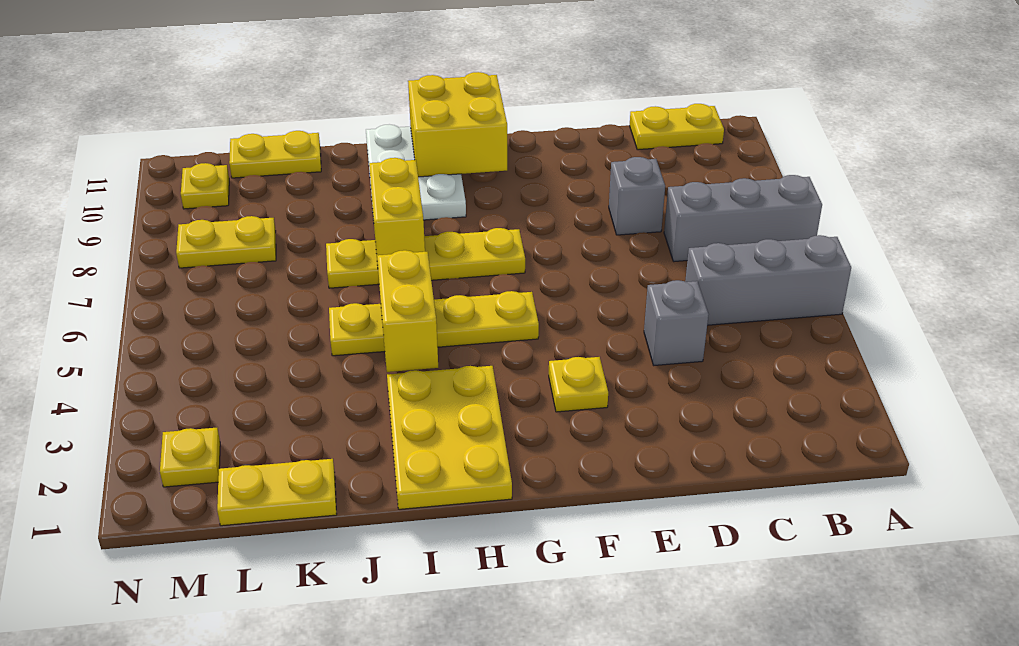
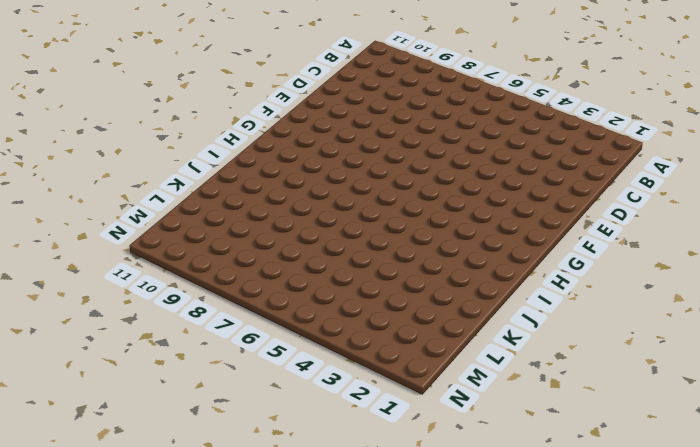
none -> grey brick A5:C5 level 1
none -> grey brick A7:C7 level 1
none -> yellow plate B11:C11 level 1

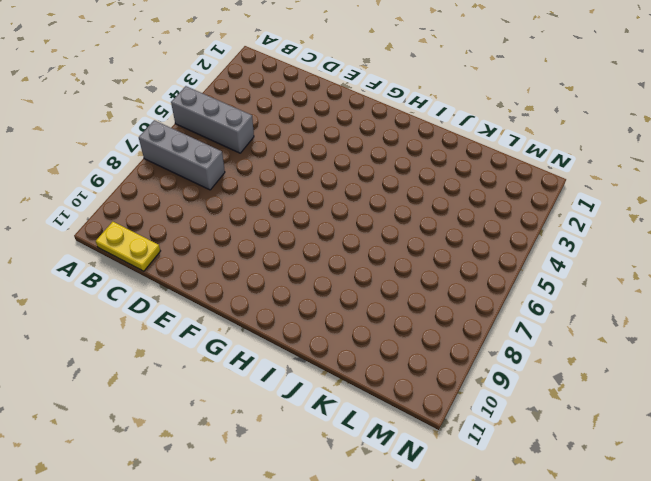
none -> grey brick D4 level 1
none -> grey brick D8 level 1
none -> yellow plate F3 level 1

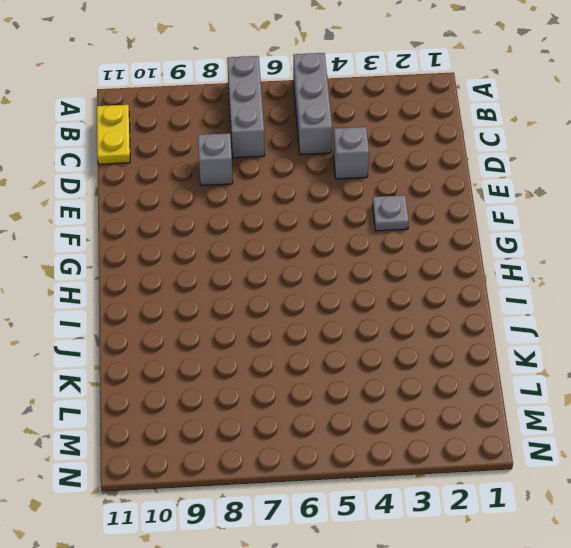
grey plate F3 level 1 -> yellow plate F3 level 1
none -> yellow plate G5:J5 level 1
none -> yellow plate G7:J7 level 1
none -> yellow plate H1:I3 level 1

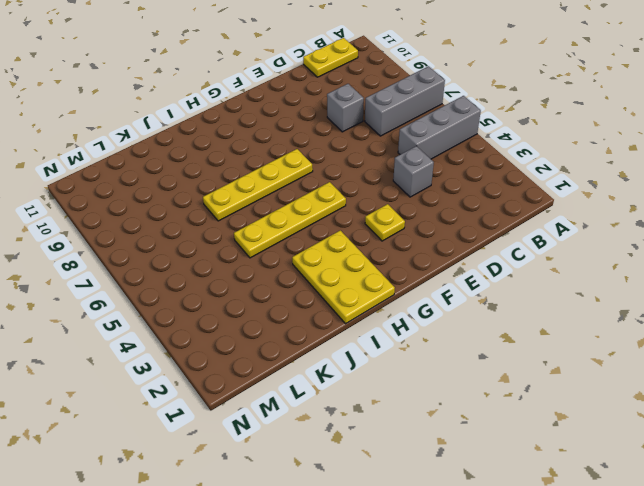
none -> white plate H9:I11 level 1
none -> yellow plate K1:L1 level 1
none -> yellow plate K11:L11 level 1

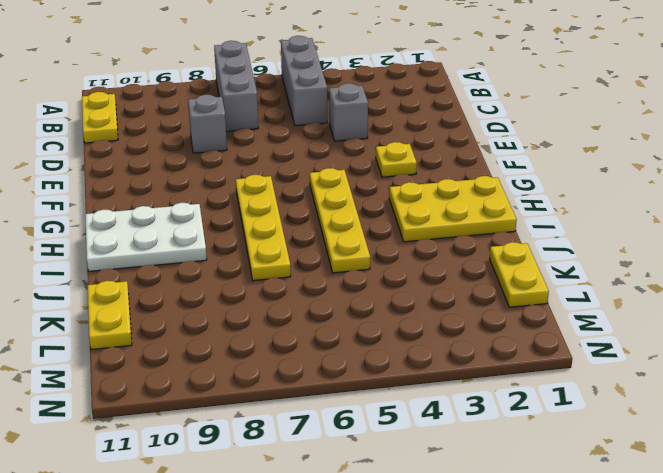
none -> yellow plate L8:M8 level 1
none -> yellow plate M2 level 1
none -> yellow plate M10 level 1

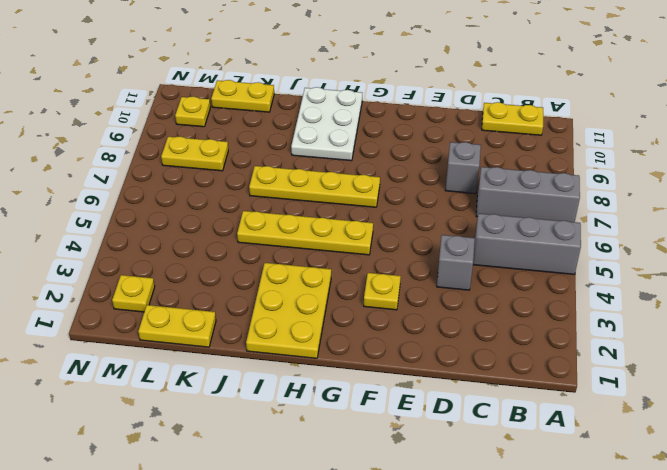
none -> yellow brick G10:H11 level 2
none -> yellow brick I4:I5 level 2
none -> yellow brick I7:I8 level 2

